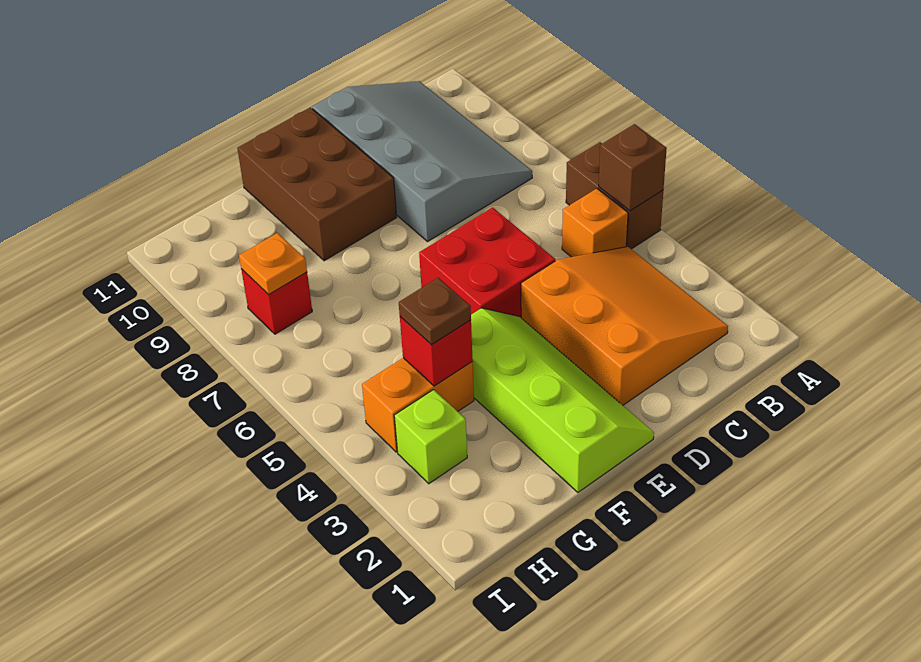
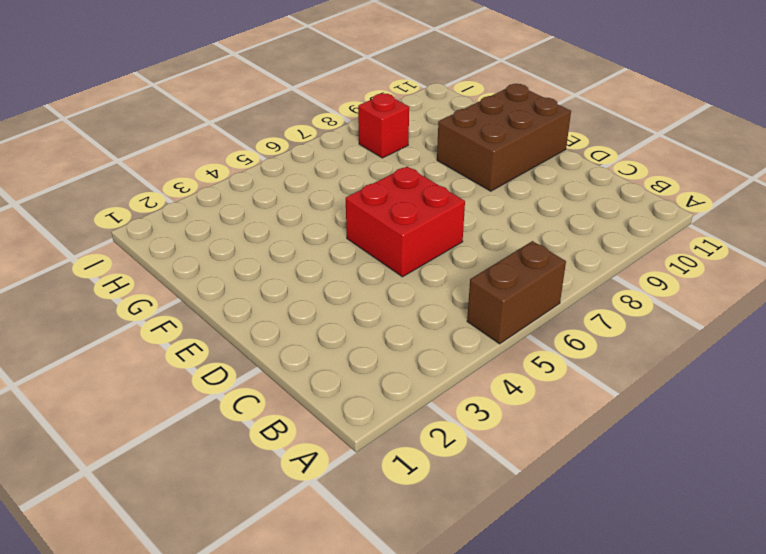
none -> orange slope B2:D4 level 1 top D
none -> orange brick B5 level 1
none -> grey slope B8:D11 level 1 top D

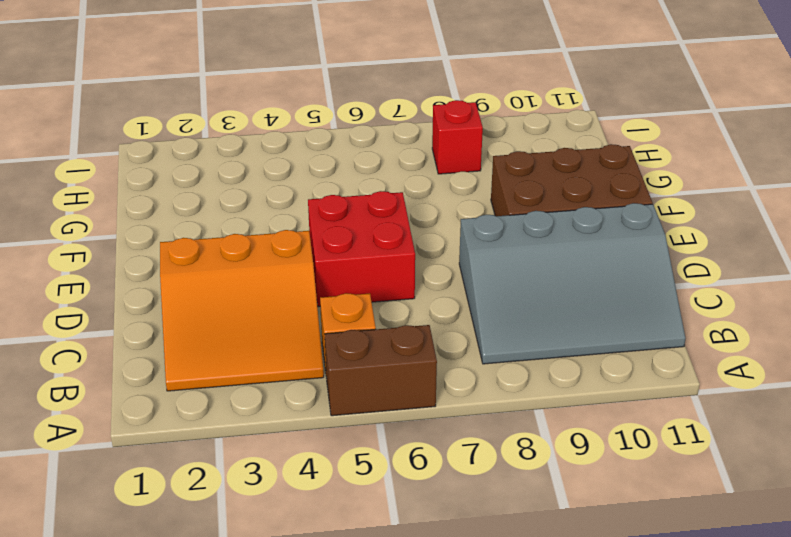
none -> lime slope E1:F4 level 1 top F
none -> orange brick G4:H4 level 1
none -> lime brick H3 level 1

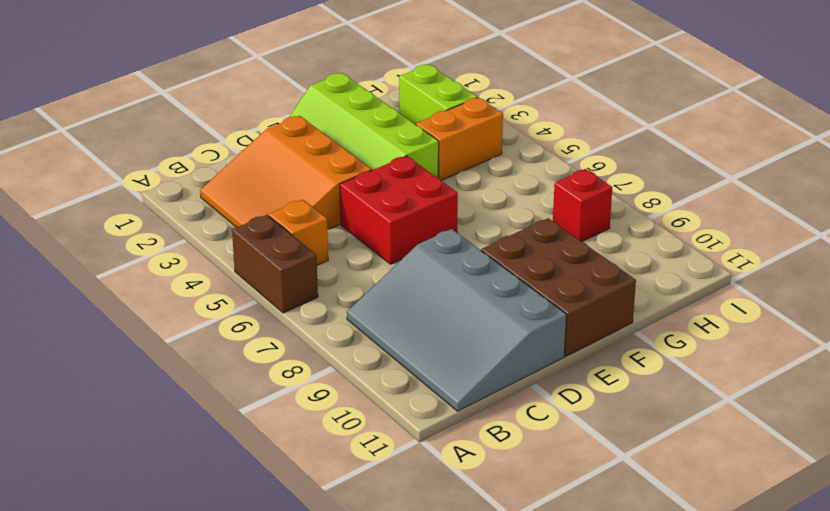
lime brick H2:H3 level 1 -> lime brick H3 level 1
none -> brown brick A5 level 2
none -> red brick G4 level 2
none -> orange plate H8 level 2

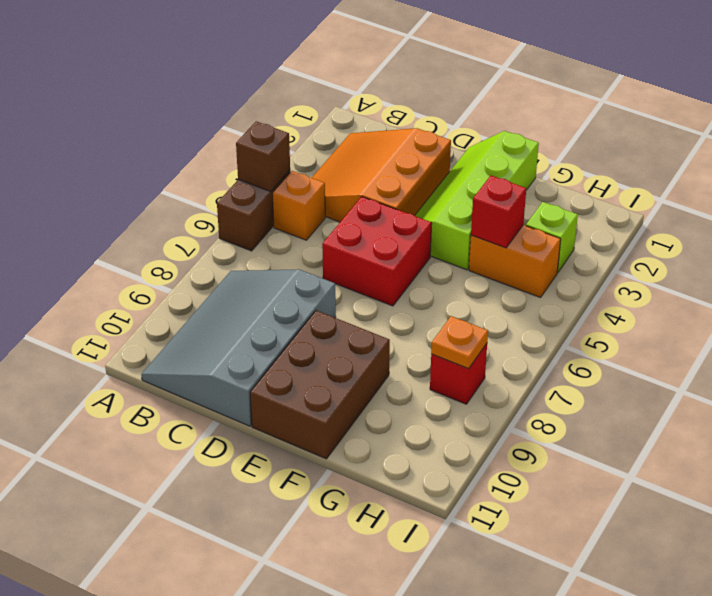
none -> brown plate G4 level 3

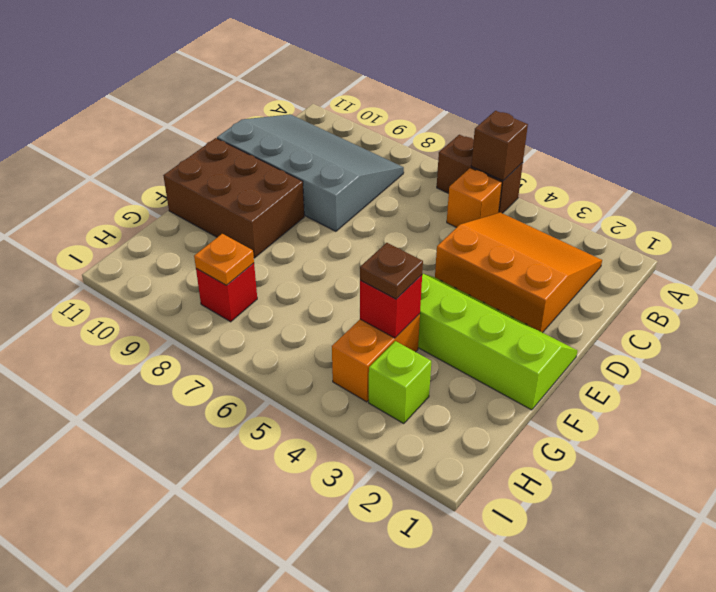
none -> red brick D5:E6 level 1

